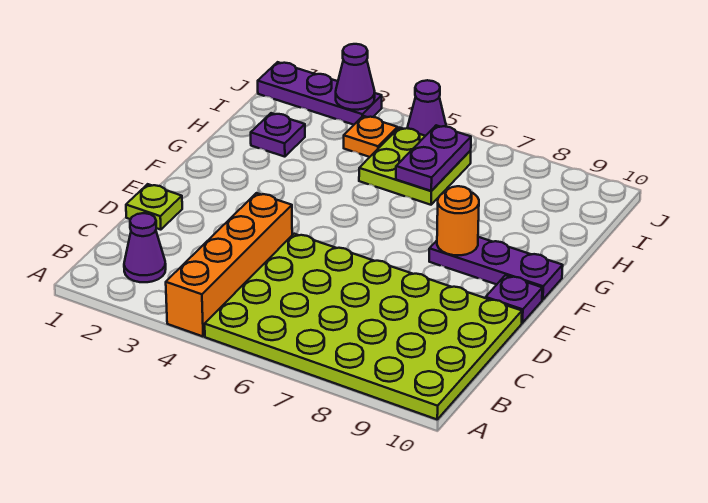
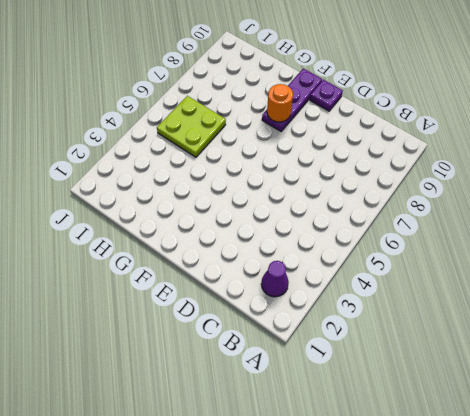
none -> orange brick A4:D4 level 1
none -> lime plate A5:D10 level 1
none -> lime plate D1 level 1

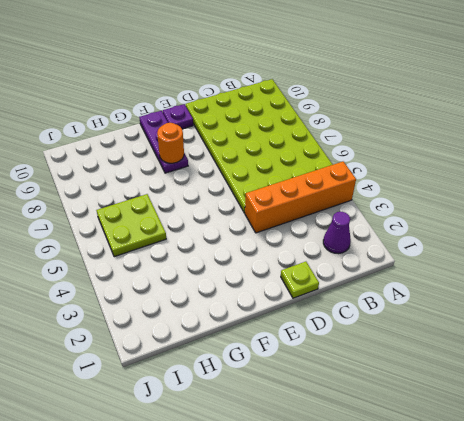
none -> purple plate H2 level 1
none -> orange plate I4 level 1
none -> purple plate J1:J3 level 1

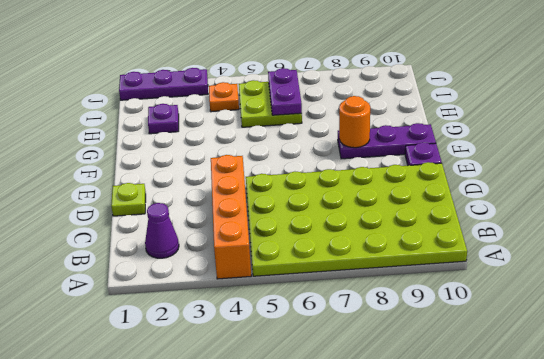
none -> purple cone J5 level 1
none -> purple cone J3 level 2

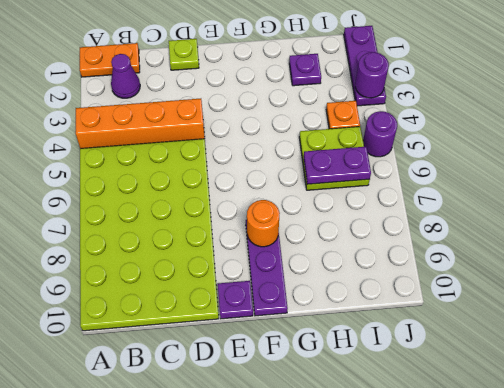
orange plate A1:B1 level 1 -> none
purple round brick J3 level 2 -> purple cone J3 level 2
purple round brick J5 level 1 -> purple cone J5 level 1

